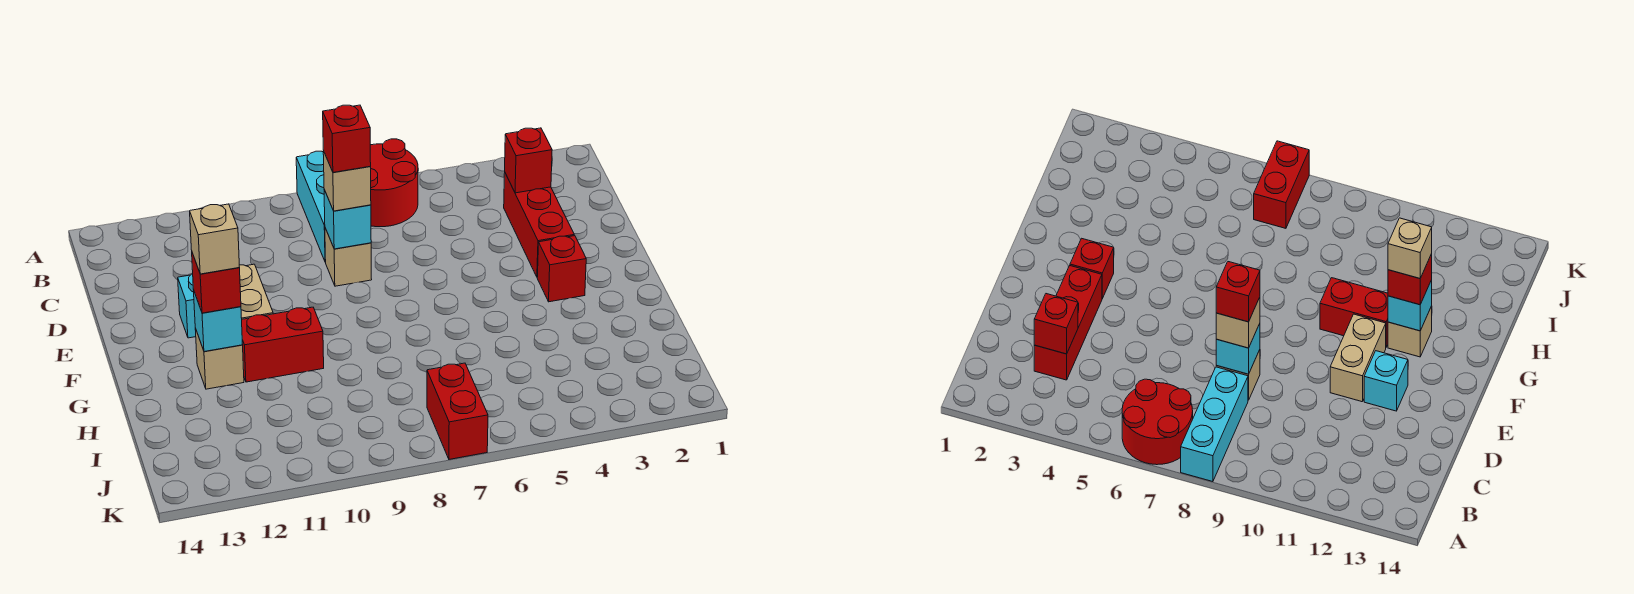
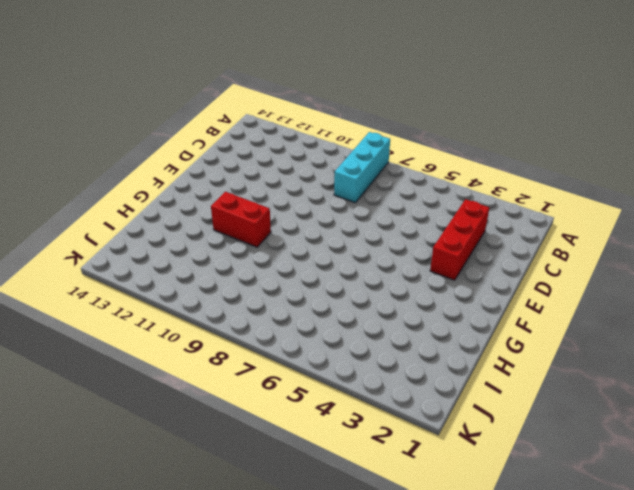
none -> red round brick A6:B7 level 1
none -> tan brick D8 level 1
none -> tan brick E11:F11 level 1

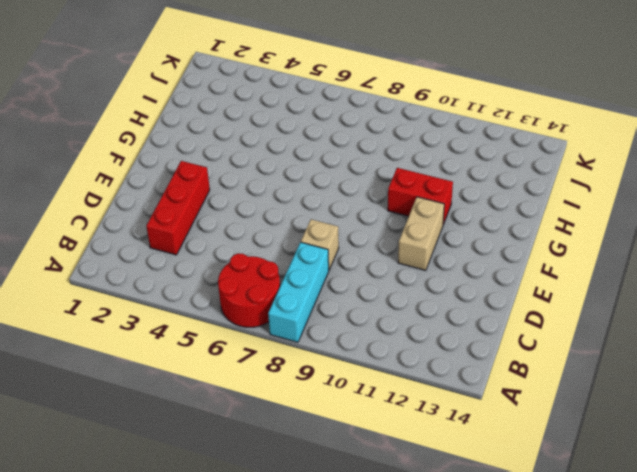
none -> cyan brick E12 level 1
none -> red brick F3 level 1
none -> tan brick G12 level 1

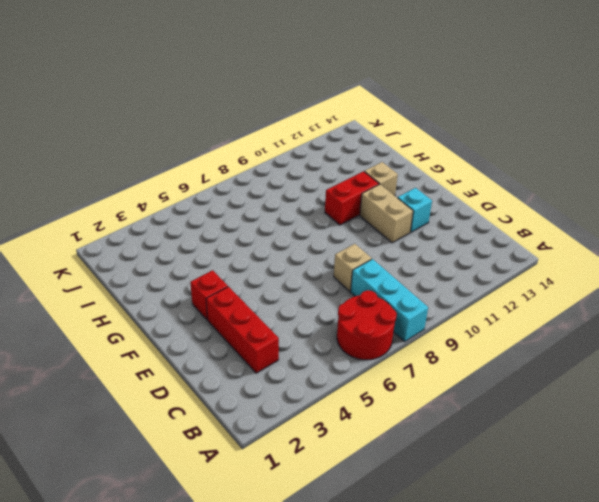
none -> red brick J7:K7 level 1
none -> red brick C3 level 2
none -> cyan brick D8 level 2

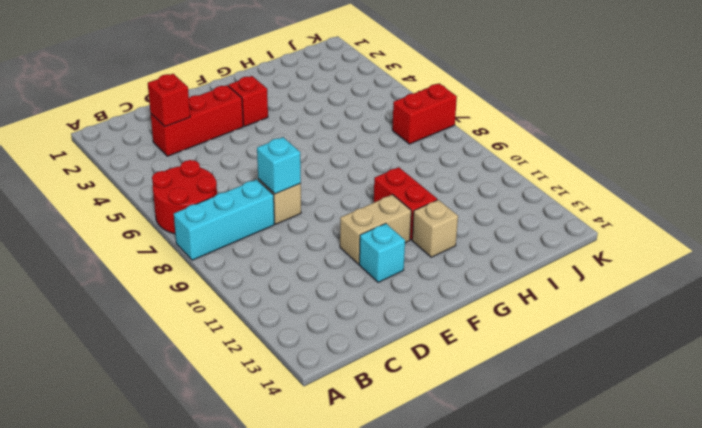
none -> cyan brick G12 level 2
none -> tan brick D8 level 3
none -> red brick G12 level 3

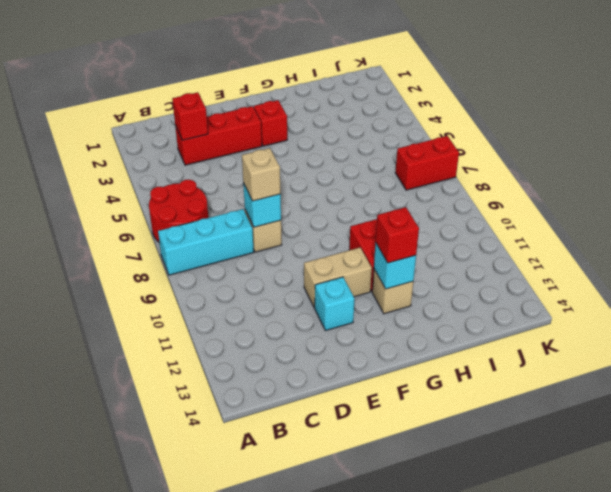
none -> red brick D8 level 4
none -> tan brick G12 level 4

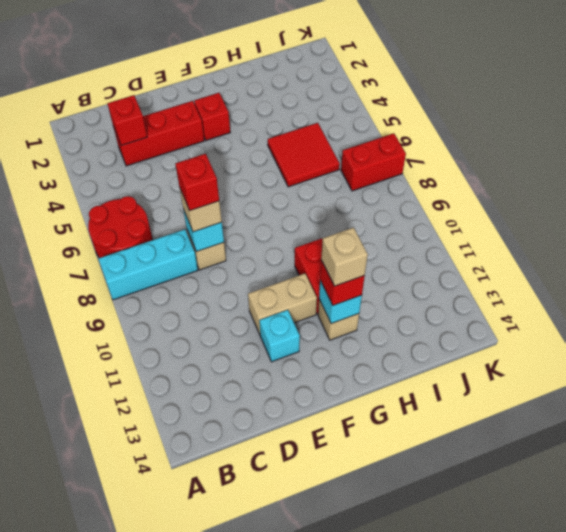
red tile H5:I6 level 1 -> none

